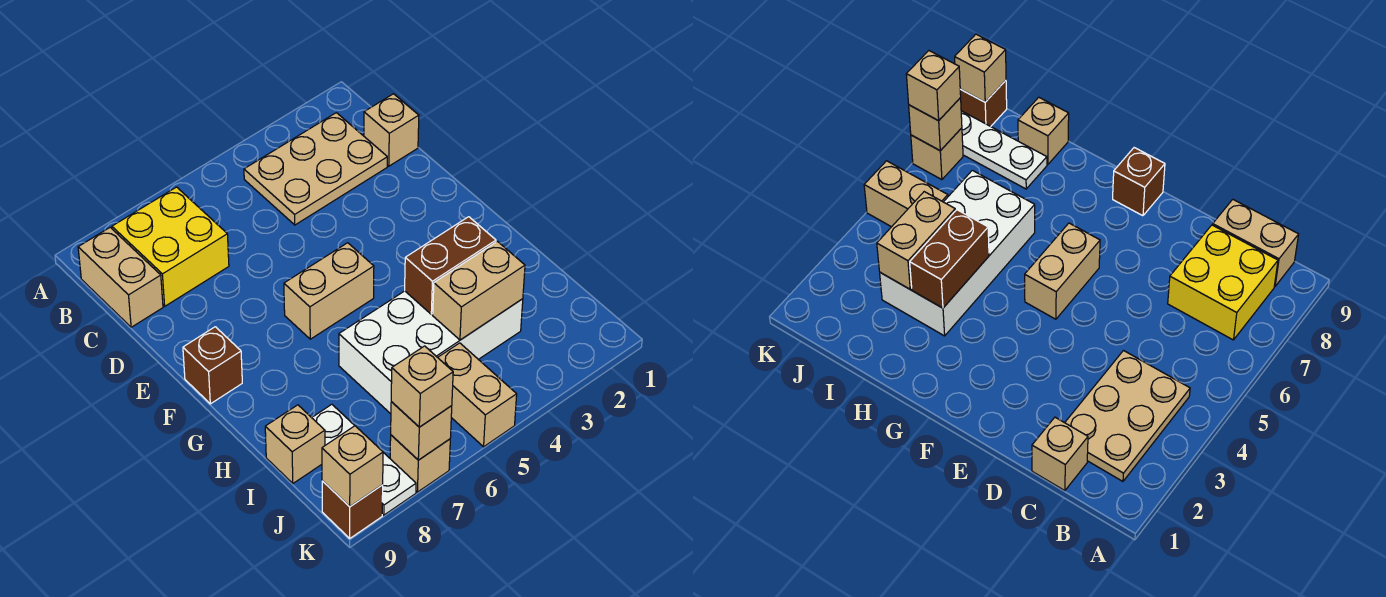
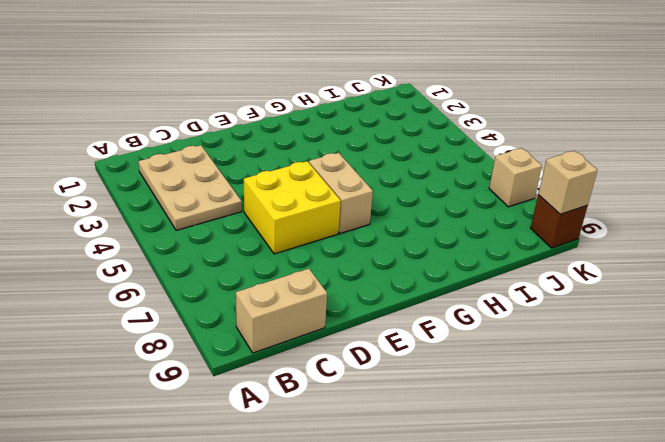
yellow brick D5:E6 level 1 -> yellow brick B7:C8 level 1
none -> tan brick C1 level 1
none -> brown brick F9 level 1
none -> white brick H3:I6 level 1

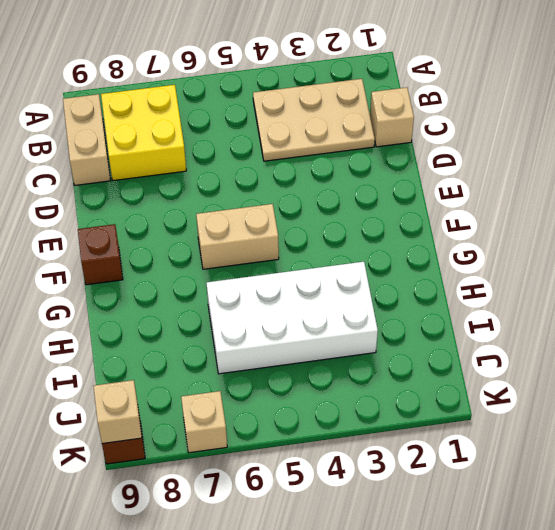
none -> white plate I8:K8 level 1
none -> tan brick I9 level 1
none -> tan brick J5:K5 level 1

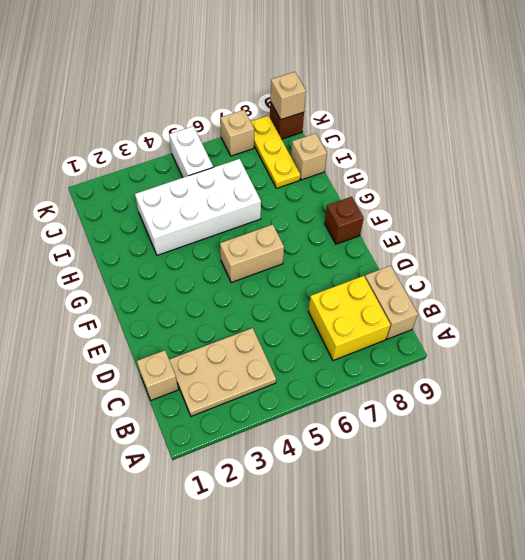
yellow plate I8:K8 level 1 -> white plate I8:K8 level 1
white brick J5:K5 level 1 -> tan brick J5:K5 level 1
none -> brown brick H3:H4 level 2
none -> tan brick I3:I4 level 2
none -> tan brick K7 level 2

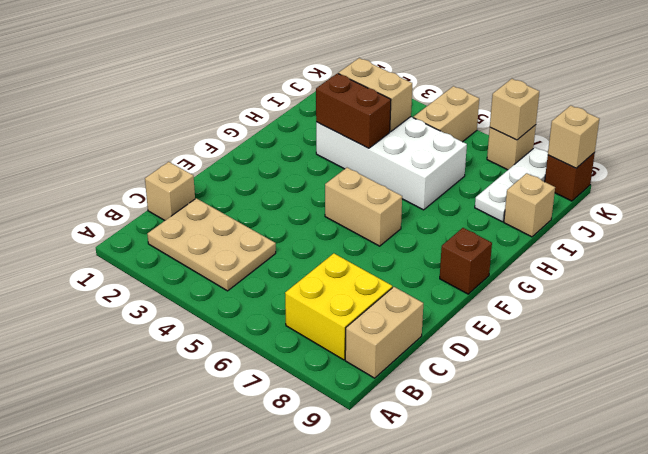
none -> tan brick K7 level 3

